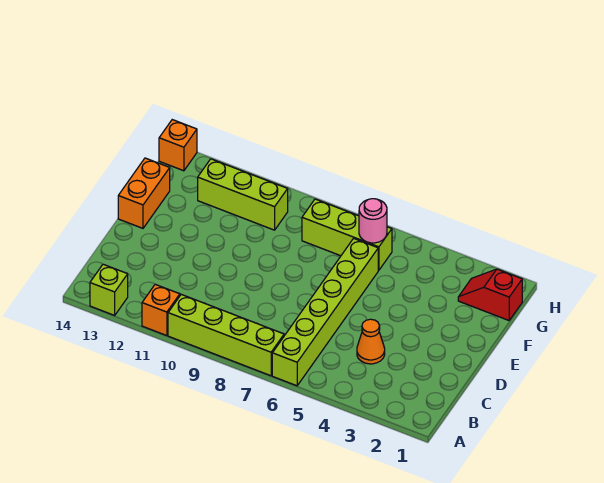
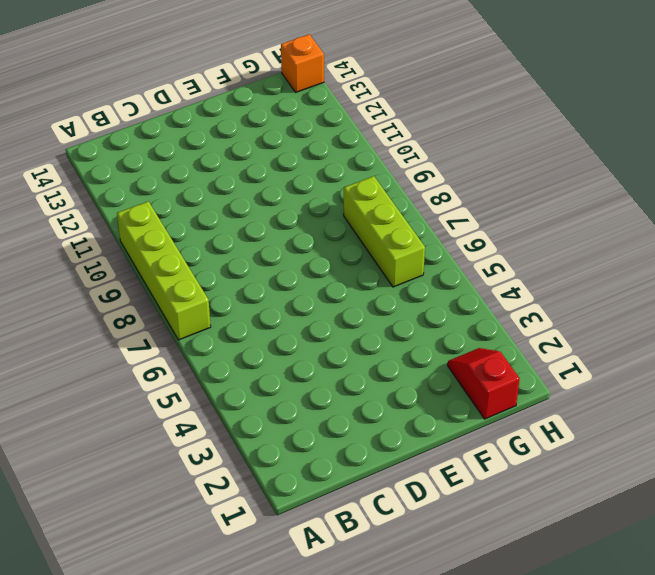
none -> lime brick A6:F6 level 1
none -> orange brick A11 level 1

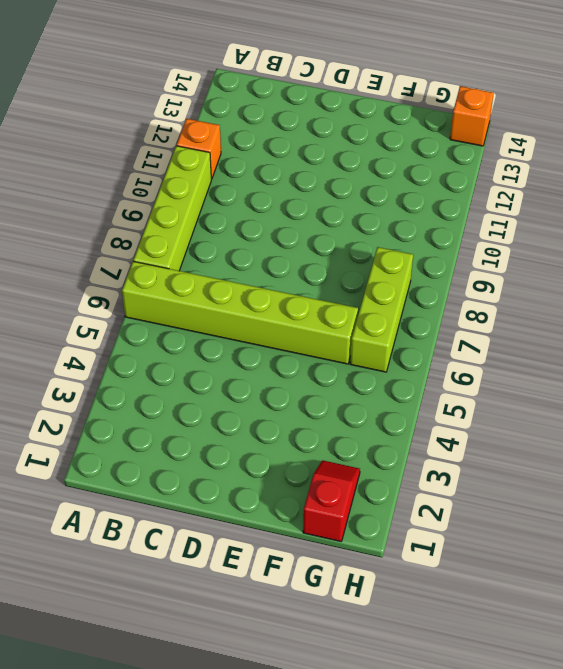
none -> lime brick A13 level 1
none -> orange cone C4 level 1

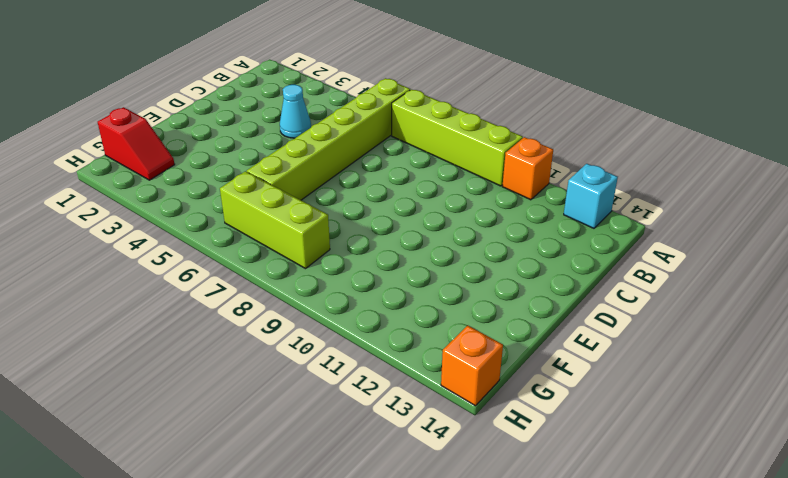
cyan brick A13 level 1 -> lime brick A13 level 1
cyan cone C4 level 1 -> orange cone C4 level 1
none -> orange brick E14:F14 level 1
none -> lime brick G10:G12 level 1

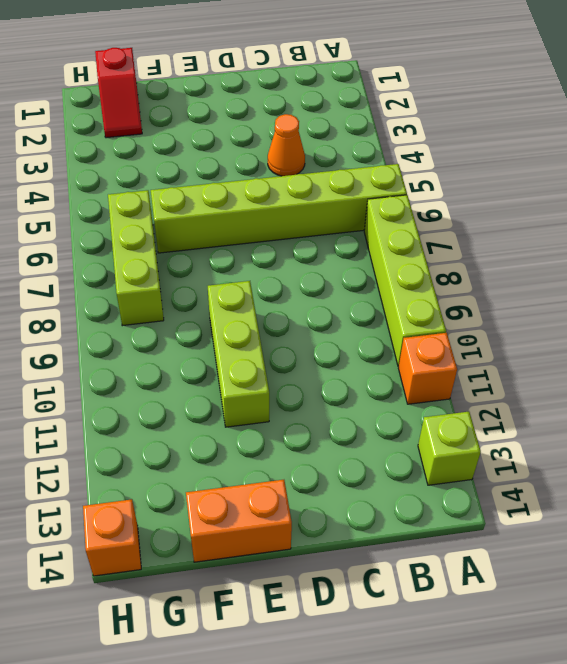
lime brick E9:E11 level 1 -> lime brick G10:G12 level 1
none -> pink round brick G6 level 2

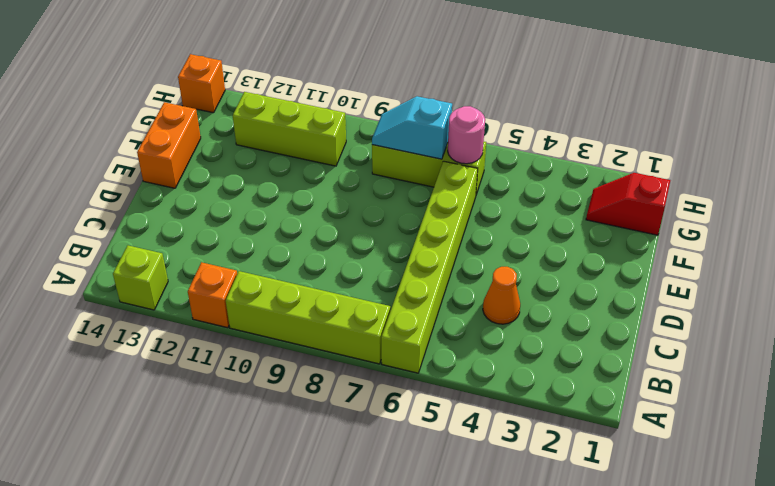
cyan slope G7:G8 level 2 top 7 -> none

